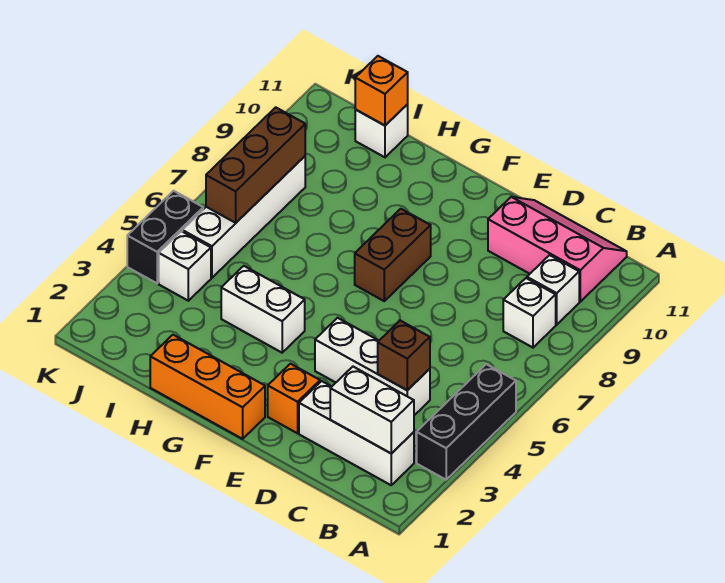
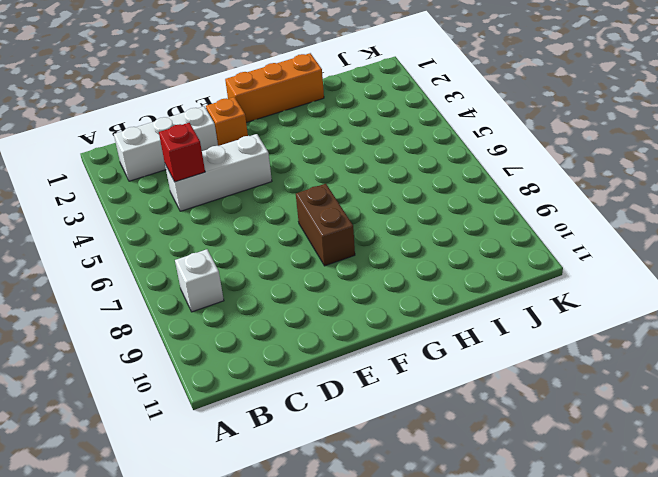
red brick C4 level 2 -> brown brick C4 level 2
none -> black brick A3:A5 level 1
none -> white brick B9 level 1
none -> pink slope B10:D11 level 1 top 10

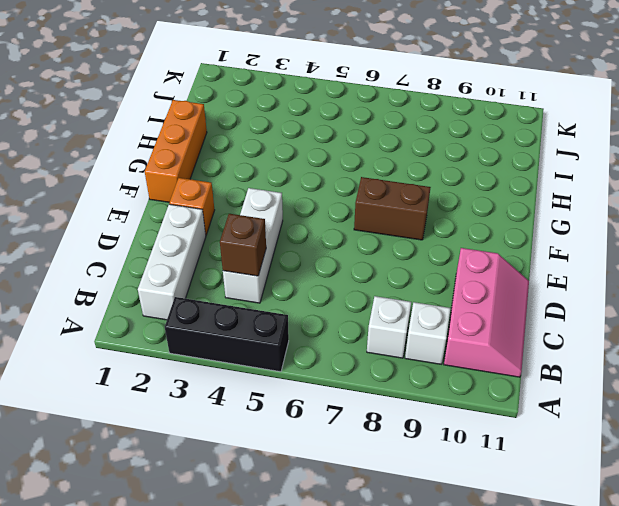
none -> white brick G4:H4 level 1
none -> white brick I11 level 1
none -> white brick J4 level 1

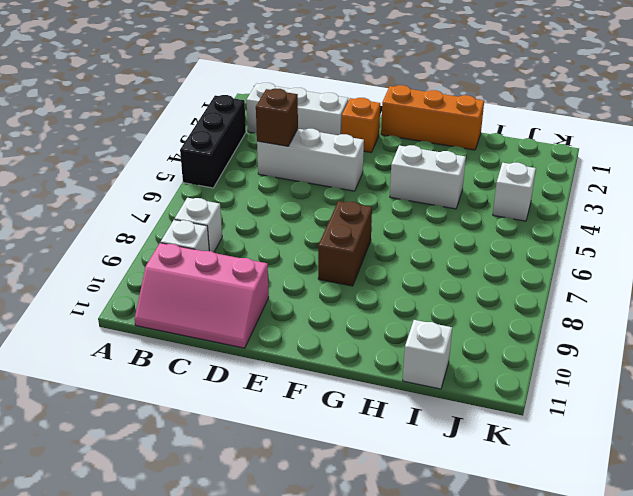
none -> white brick J5:J8 level 1
none -> black brick K4:K5 level 1
none -> white brick B2:C2 level 2

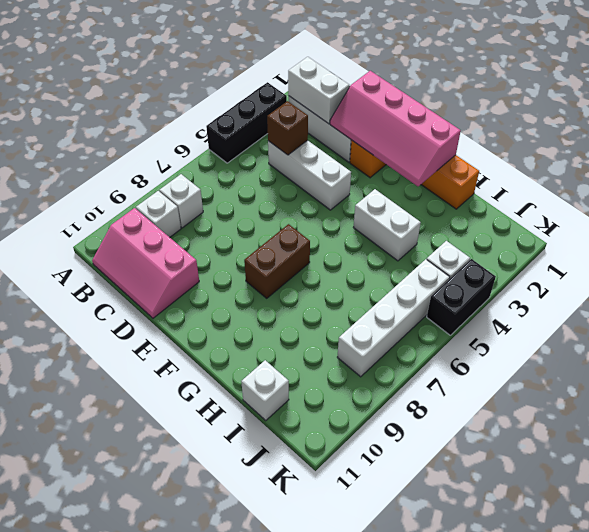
pink slope D1:G2 level 2 top 1 -> none
none -> orange brick I11 level 2
none -> brown brick J6:J8 level 2

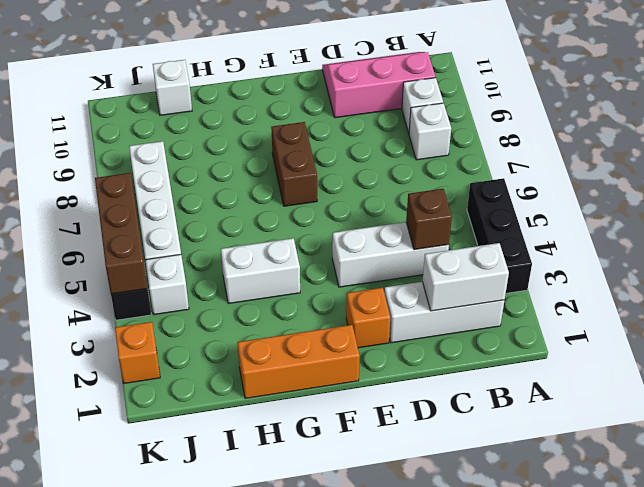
orange brick K2 level 1 -> orange brick I11 level 2
brown brick K4:K6 level 2 -> brown brick J6:J8 level 2

